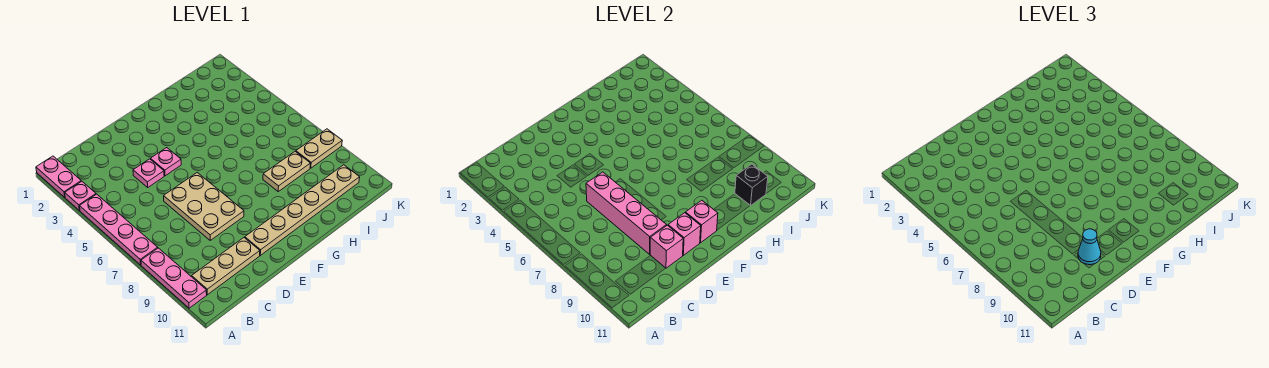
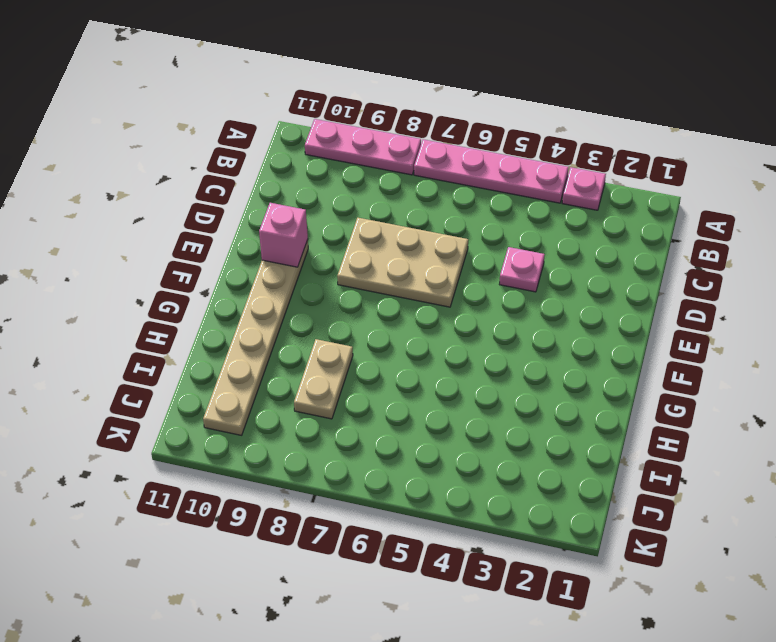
none -> pink plate A1:A2 level 1
none -> tan plate B10:D10 level 1
none -> pink plate E4 level 1

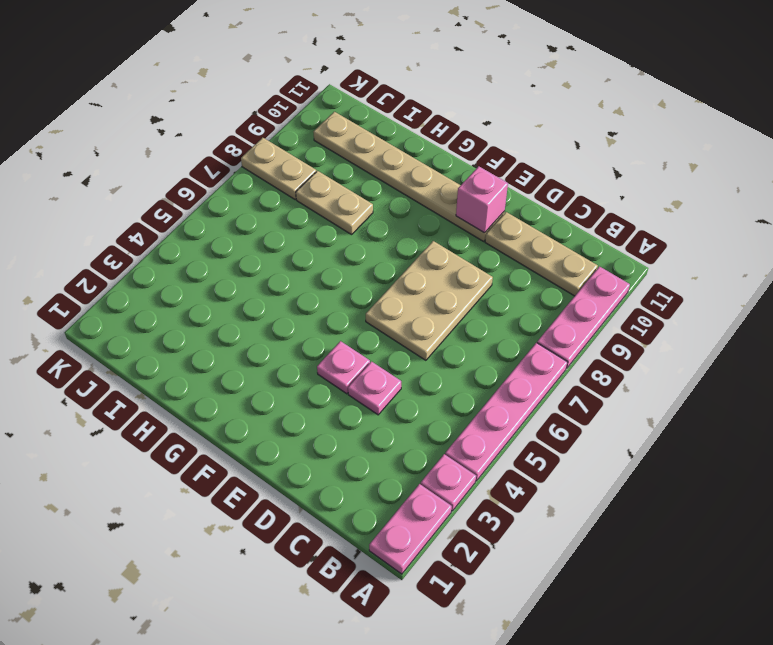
none -> pink brick D6:D9 level 2
none -> pink brick D10 level 2
none -> pink brick F10 level 2

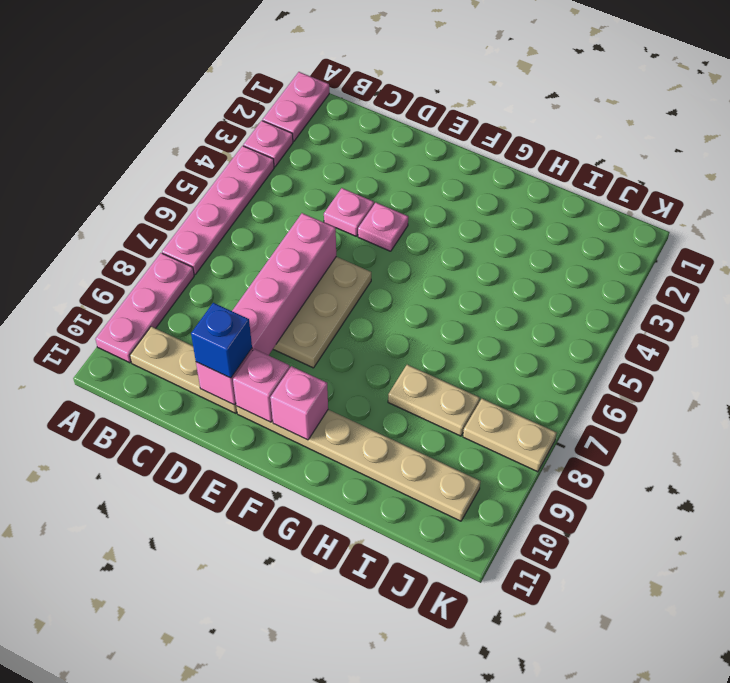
blue brick D10 level 3 -> cyan cone D10 level 3
none -> black brick I10 level 2

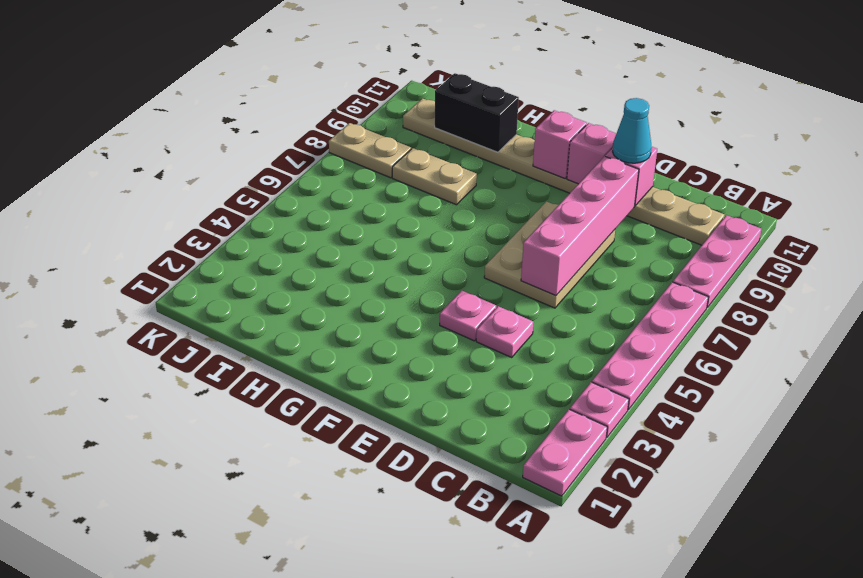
black brick H10:I10 level 2 -> black brick I10 level 2

